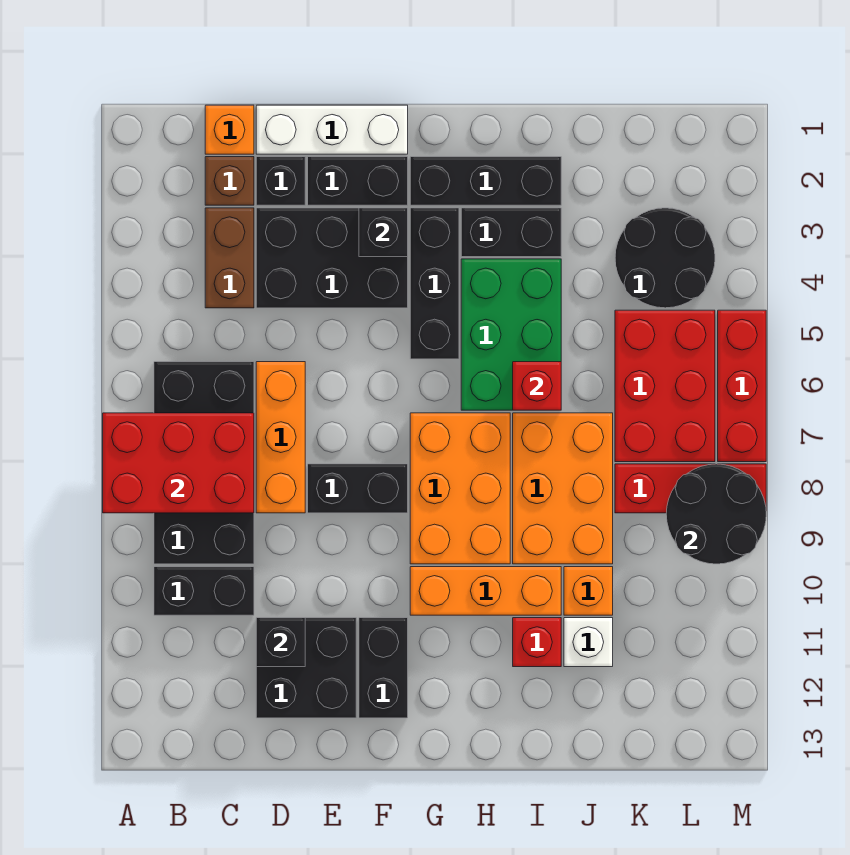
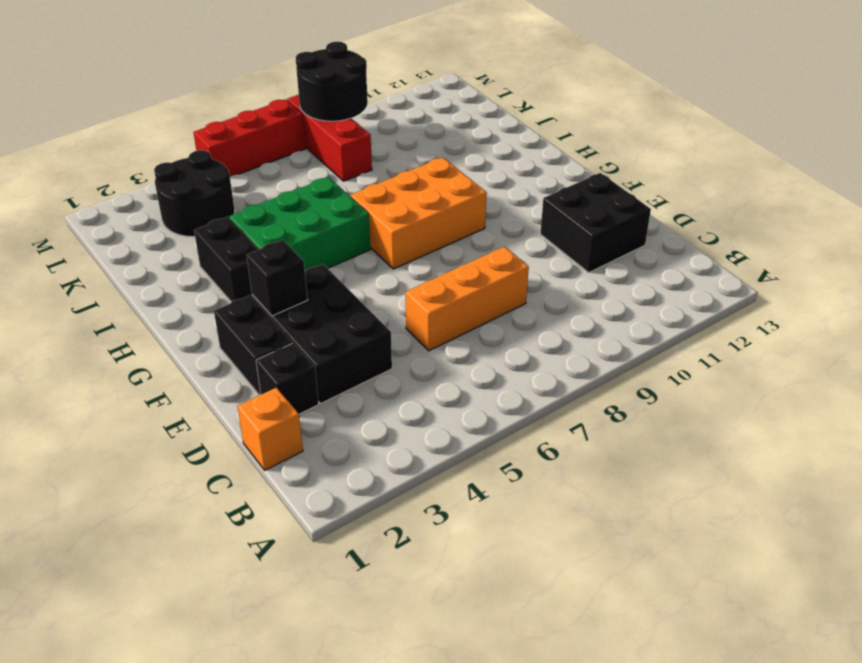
none -> black brick B6:C9 level 1
none -> black brick B10:C10 level 1
none -> brown brick C2 level 1
none -> brown brick C3:C4 level 1

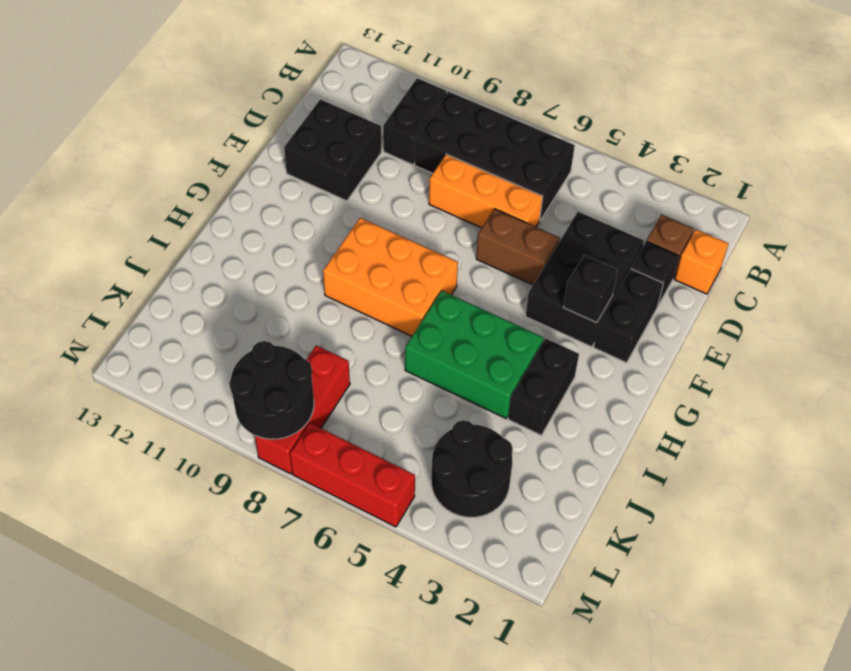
brown brick E5:E6 level 1 -> brown brick C3:C4 level 1
none -> white brick D1:F1 level 1
none -> black brick E8:F8 level 1
none -> black brick F11:F12 level 1
none -> black brick G2:I2 level 1

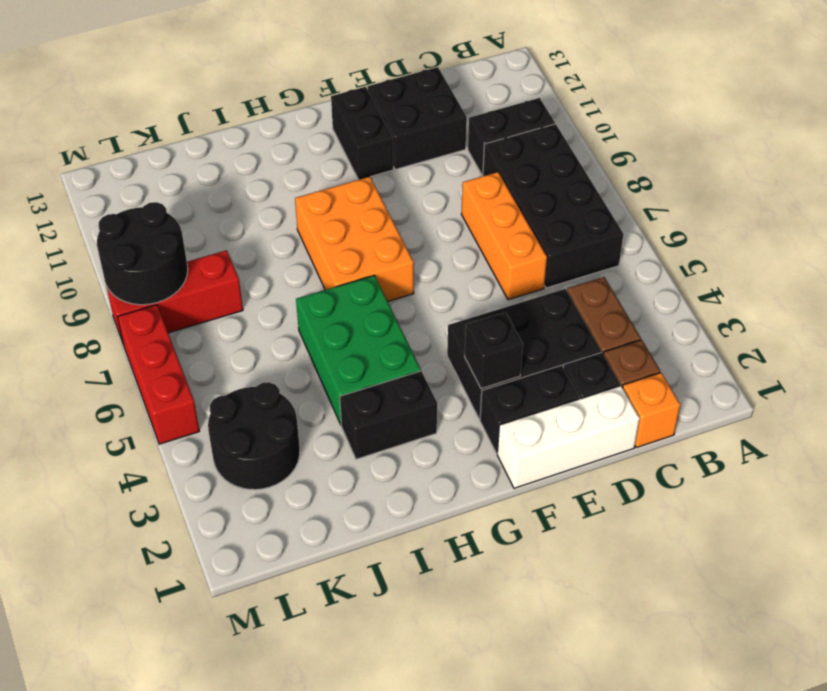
none -> black brick E8:F8 level 1
none -> black brick G2:I2 level 1
none -> black brick G3:G5 level 1
none -> orange brick G10:I10 level 1

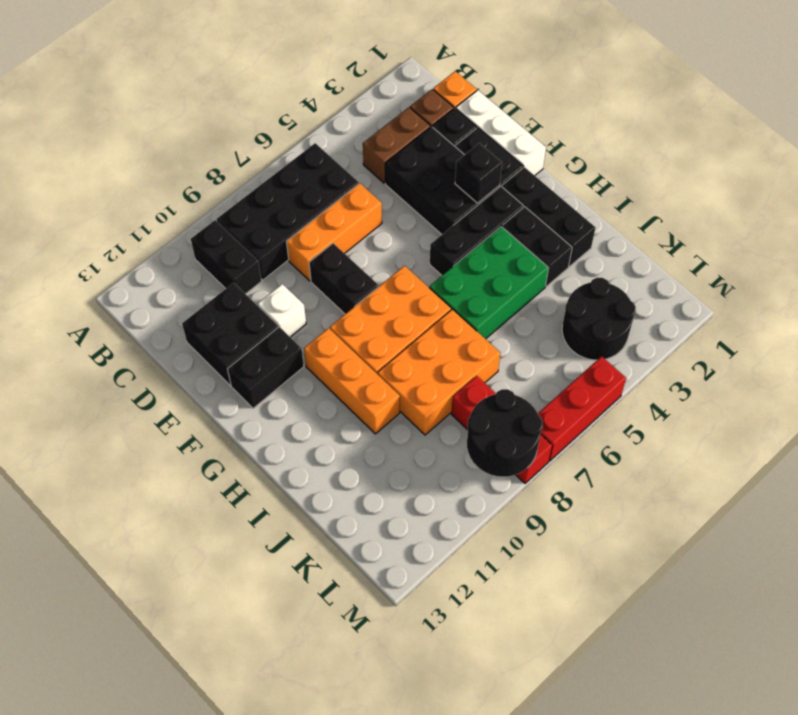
white brick E10 level 1 -> white brick J11 level 1
none -> red brick I11 level 1
none -> orange brick J10 level 1
none -> red brick K5:L7 level 1
none -> red brick A7:C8 level 2

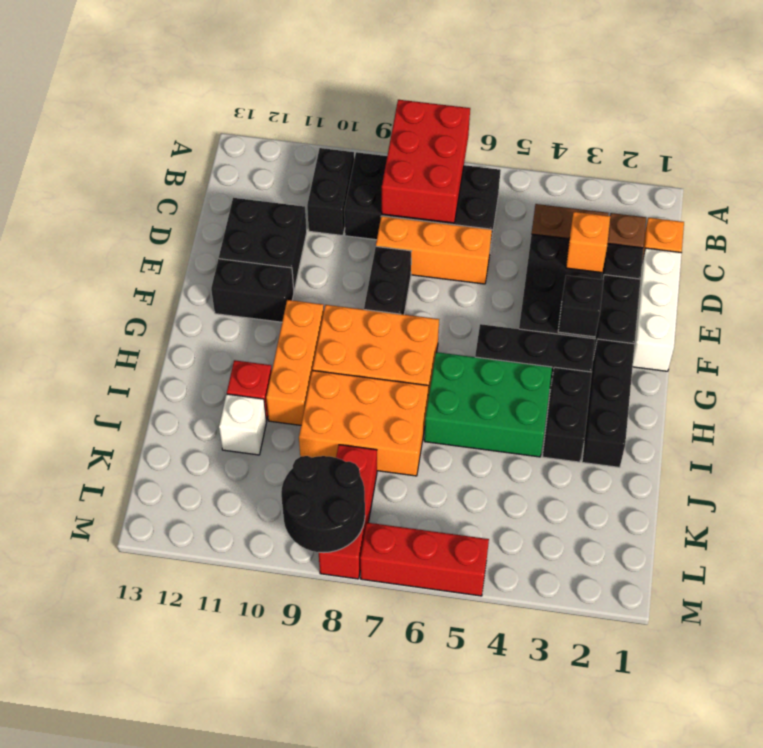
orange brick D3 level 2 -> orange brick J10 level 1
none -> black round brick K3:L4 level 1
none -> red brick K5:L7 level 1
none -> black brick D11 level 2
none -> red brick I6 level 2

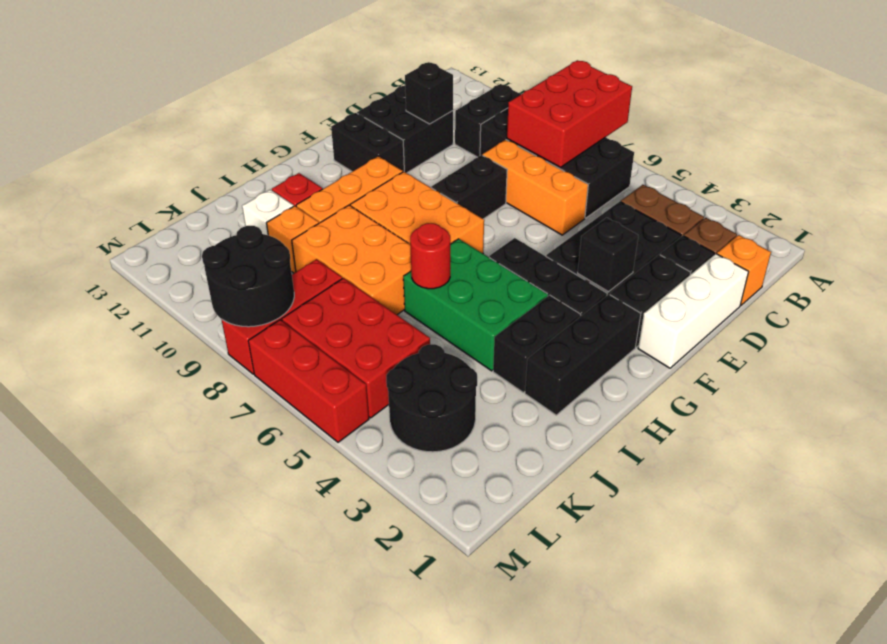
red round brick I6 level 2 -> red brick I6 level 2

